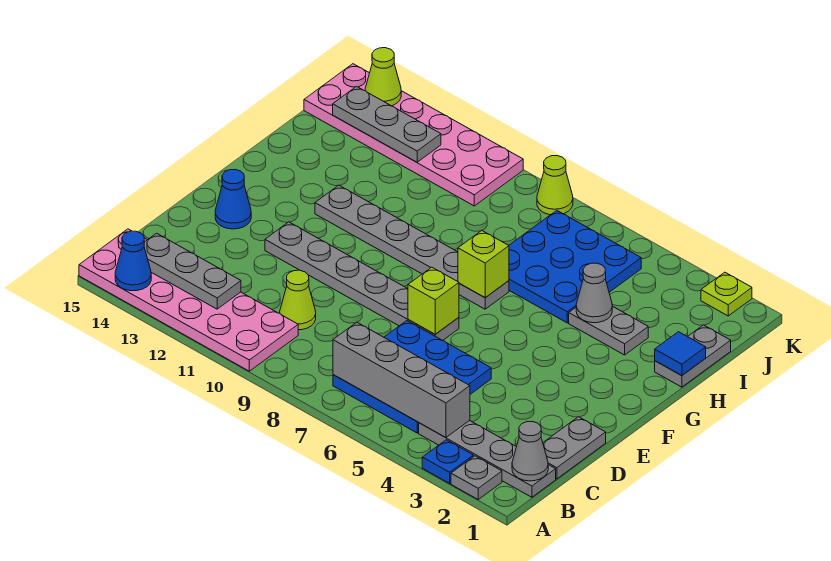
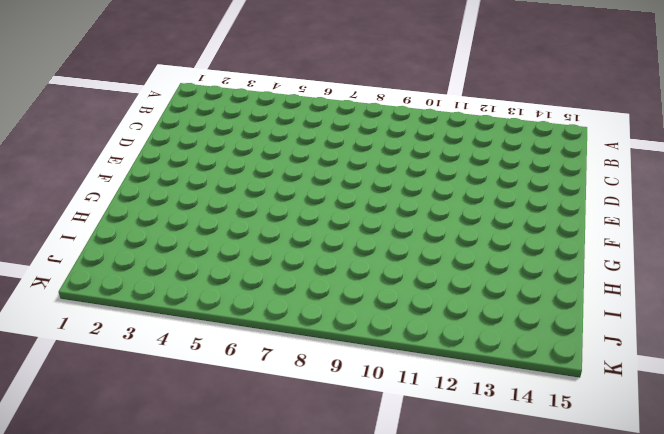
none -> grey plate A2 level 1
none -> blue plate A3 level 1
none -> pink plate A10:B15 level 1

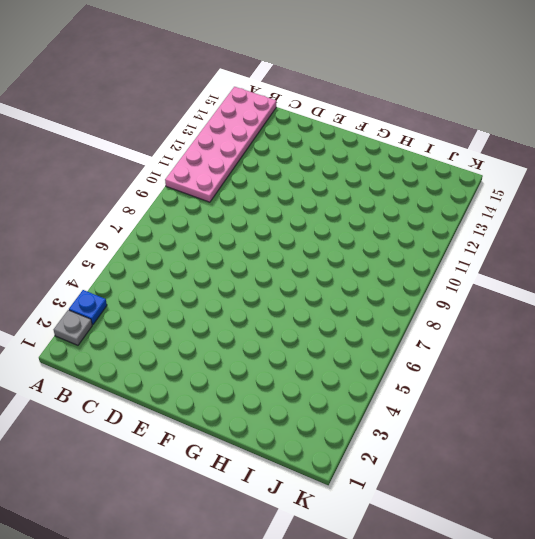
none -> grey plate B1:B4 level 1
none -> blue plate B5:D7 level 1
none -> grey plate C1:D1 level 1

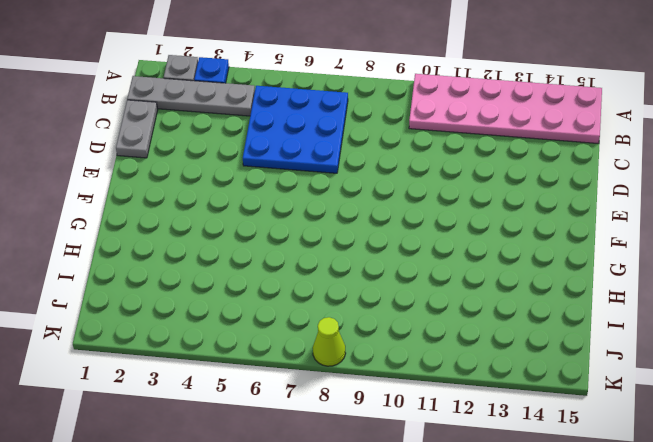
none -> lime cone C10 level 1
none -> grey plate E7:E12 level 1
none -> blue cone E14 level 1

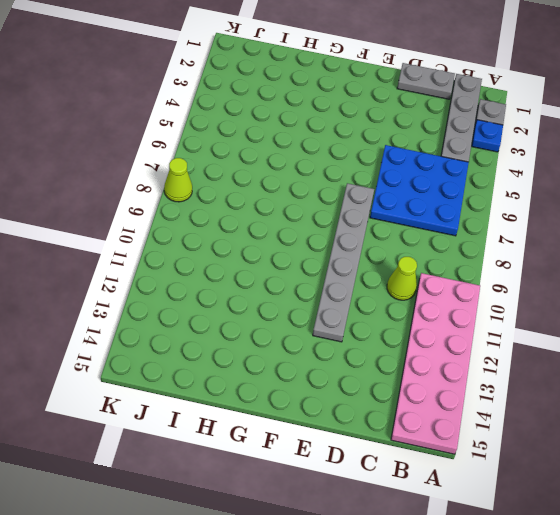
none -> blue cone E14 level 1
none -> grey plate G7:G12 level 1
none -> grey plate H1:I1 level 1

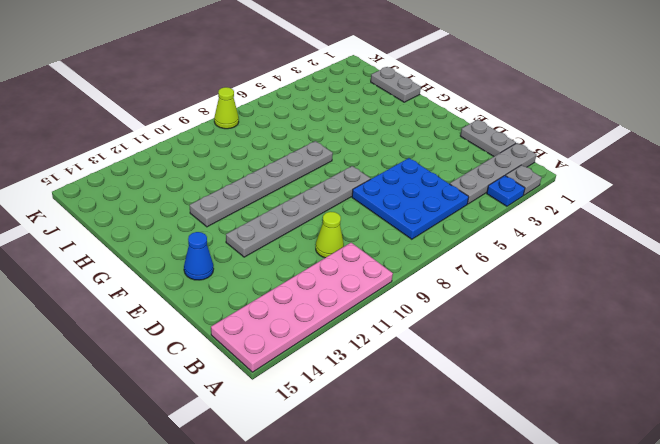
none -> grey plate H3:H4 level 1
none -> blue plate H5:J7 level 1
none -> pink plate J10:K15 level 1

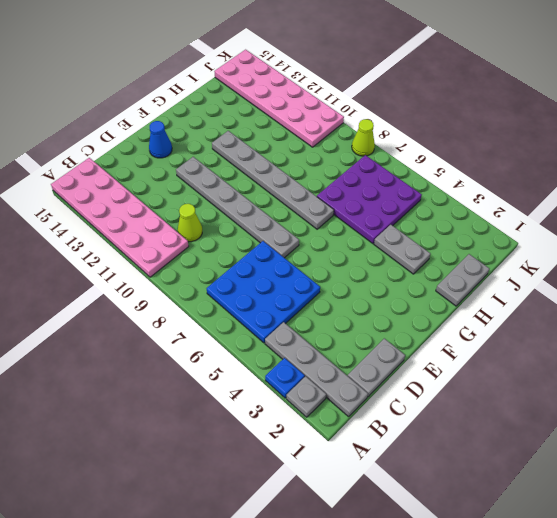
purple plate H5:J7 level 1 -> blue plate H5:J7 level 1
none -> lime plate K2 level 1
none -> blue cone A14 level 2
none -> grey cone B1 level 2

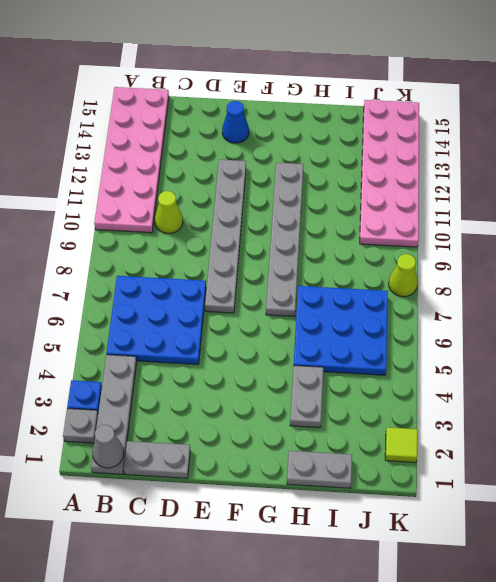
lime tile K2 level 1 -> lime plate K2 level 1
none -> blue cone A14 level 2
none -> grey brick B4:B7 level 2
none -> grey plate B12:B14 level 2

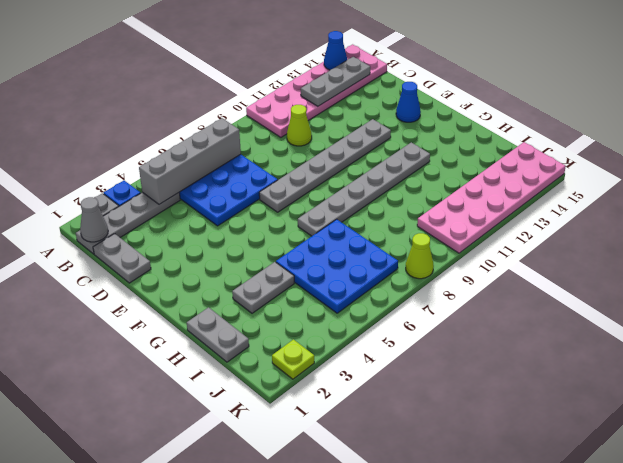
none -> lime brick E7 level 2
none -> lime brick G7 level 2
none -> blue tile H1 level 2

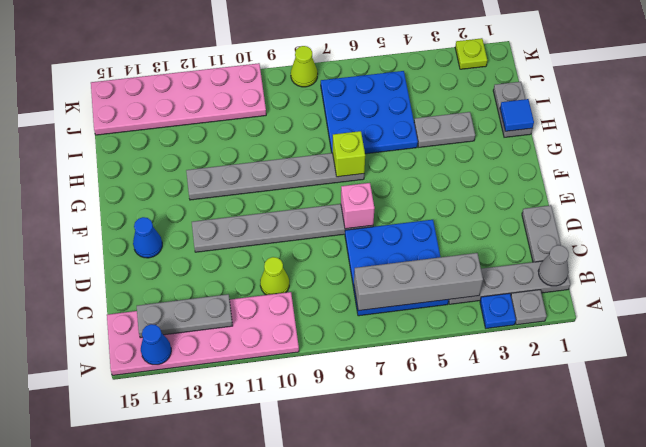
pink brick E7 level 2 -> lime brick E7 level 2
none -> grey cone H4 level 2
none -> grey plate J12:J14 level 2
none -> lime cone K14 level 2

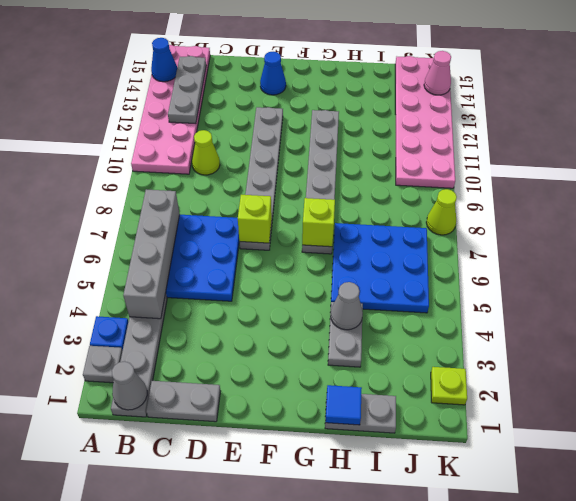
pink cone K14 level 2 -> lime cone K14 level 2
none -> grey plate J12:J14 level 2

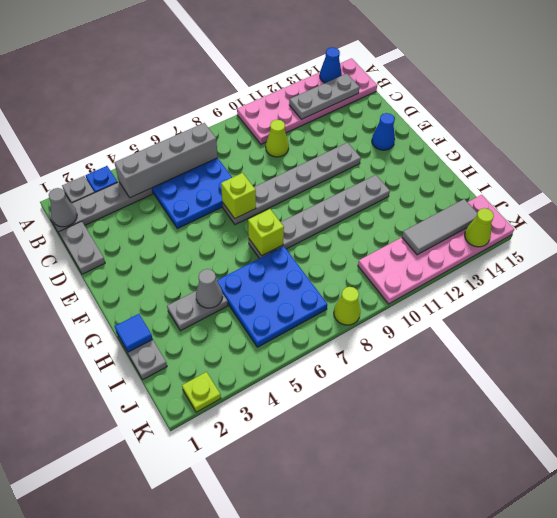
grey tile J12:J14 level 2 -> grey plate J12:J14 level 2

